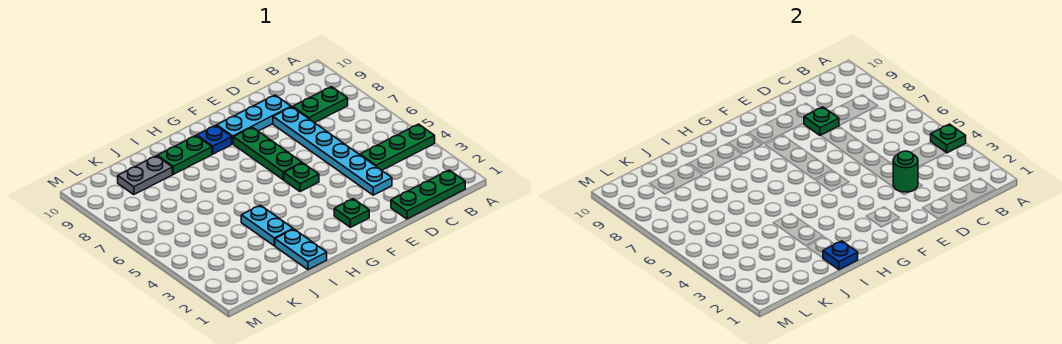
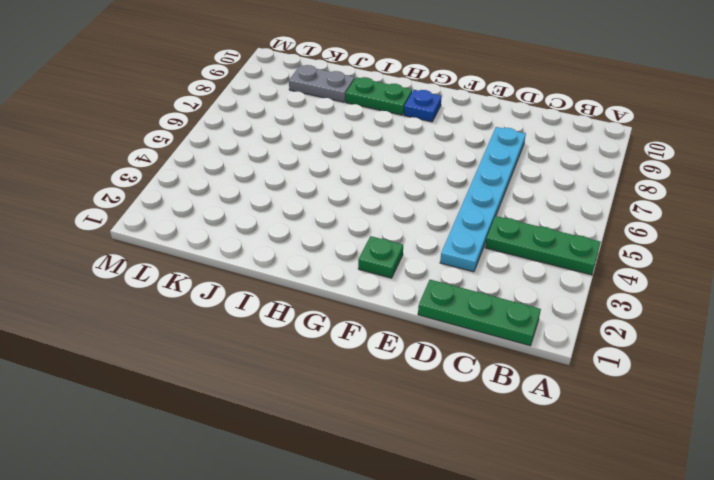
none -> green plate B8:C8 level 1
none -> cyan plate D9:F9 level 1
none -> green plate F5 level 1

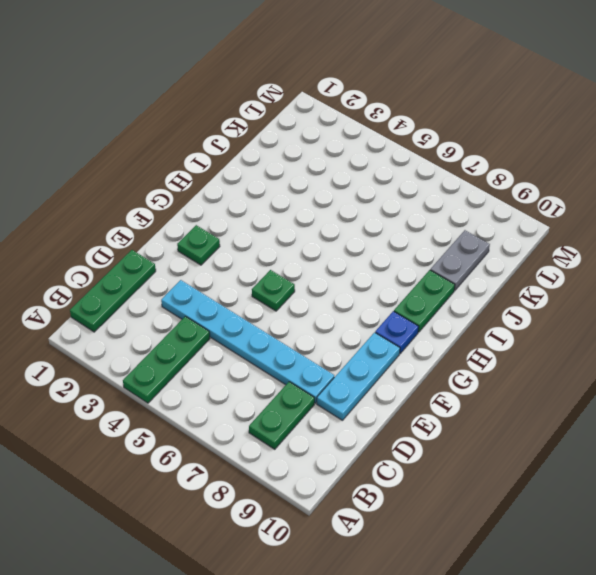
none -> green plate F6:F8 level 1
none -> cyan plate I1:I2 level 1
none -> cyan plate I3:I4 level 1

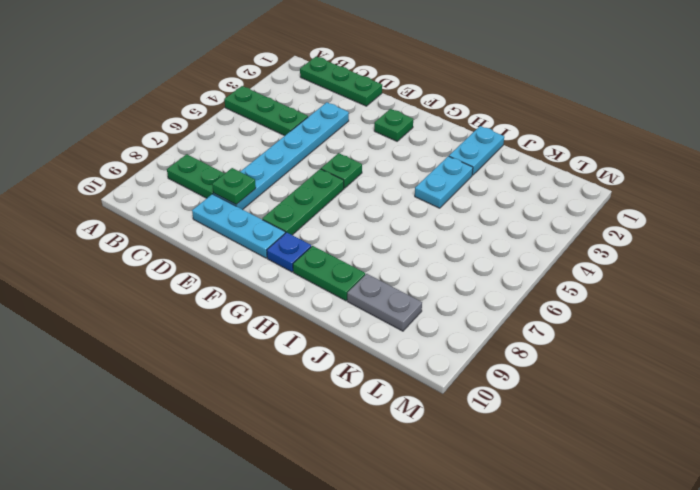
none -> green plate A4 level 2
none -> green round brick D3 level 2
none -> blue plate I1 level 2

